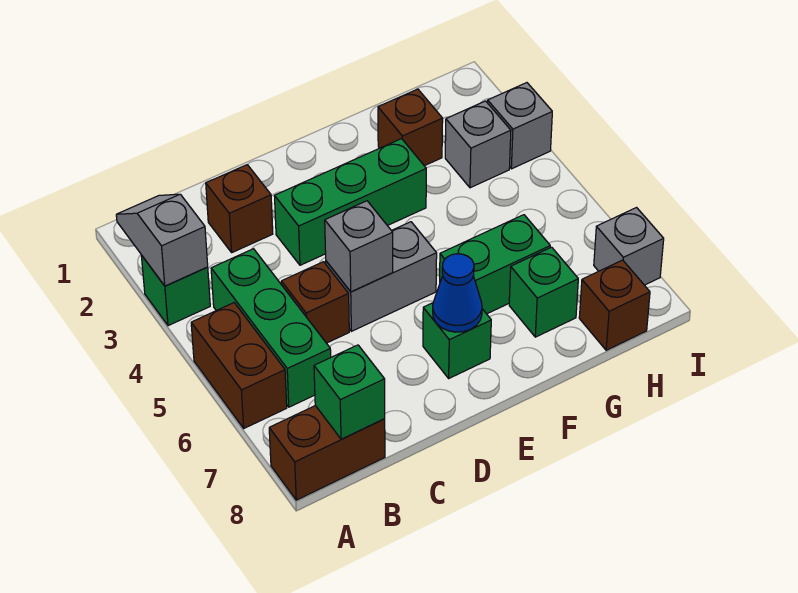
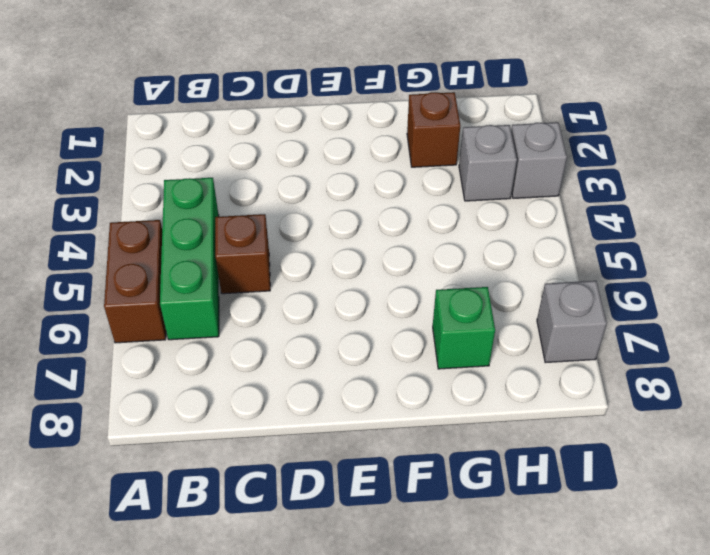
none -> green brick A3 level 1
none -> brown brick A8:B8 level 1
none -> brown brick C2 level 1

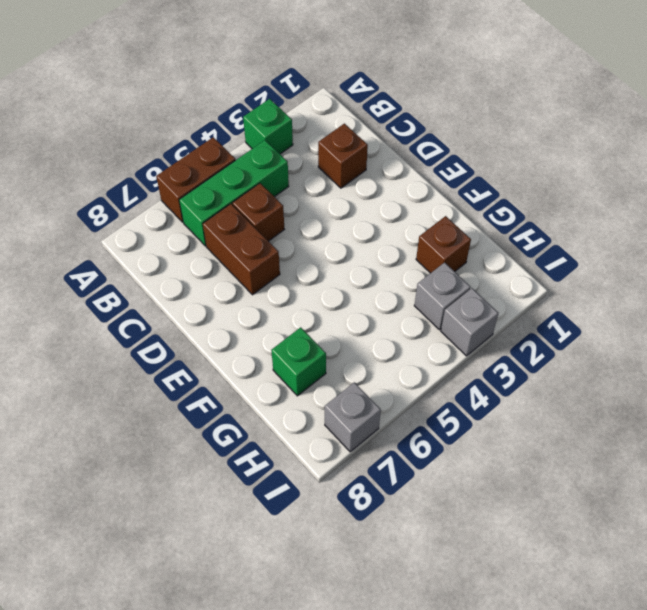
brown brick C6:D6 level 1 -> brown brick A8:B8 level 1
none -> green brick D3:F3 level 1
none -> grey brick D5:E5 level 1
none -> green brick E7 level 1

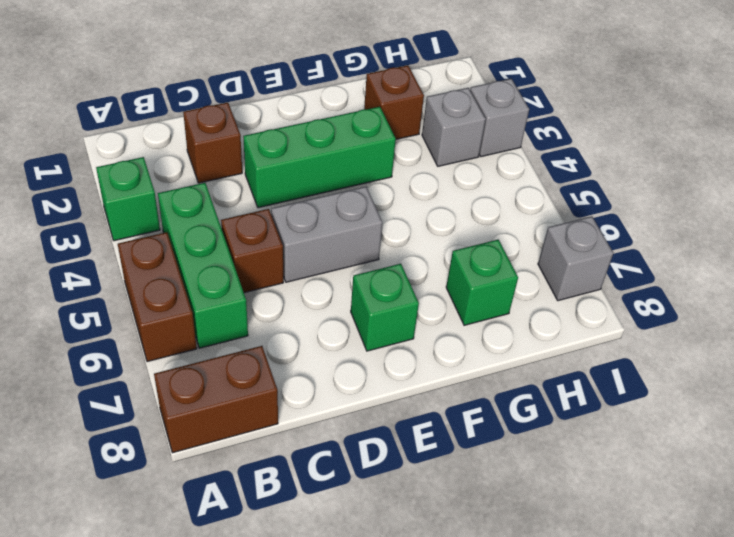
none -> green brick F6:G6 level 1
none -> brown brick H8 level 1
none -> grey slope A2:A3 level 2 top 3

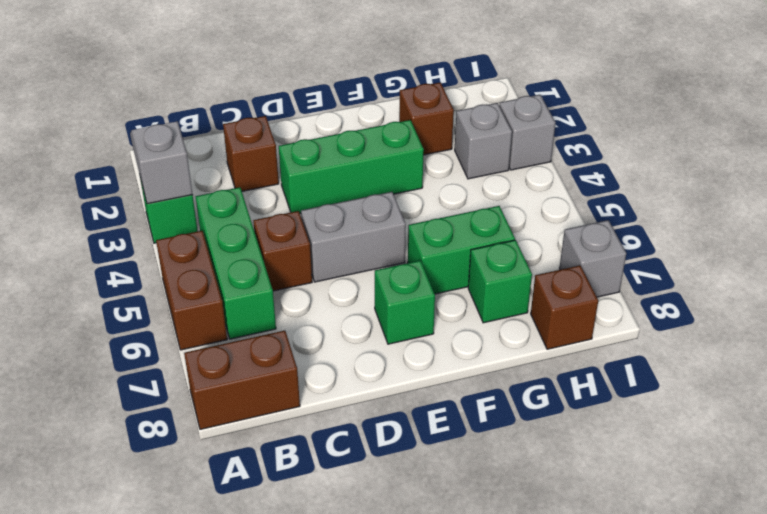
none -> green brick B8 level 2
none -> grey brick D5 level 2
none -> blue cone E7 level 2

